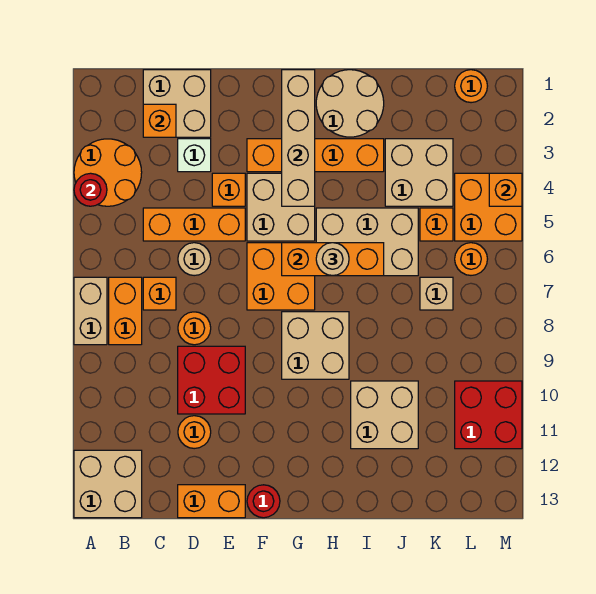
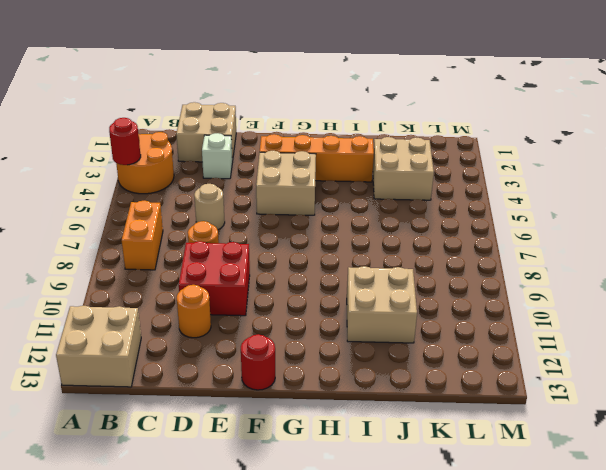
none -> tan brick A7:A8 level 1
none -> orange brick C5:E5 level 1
none -> orange brick C7 level 1
none -> orange brick D13:E13 level 1

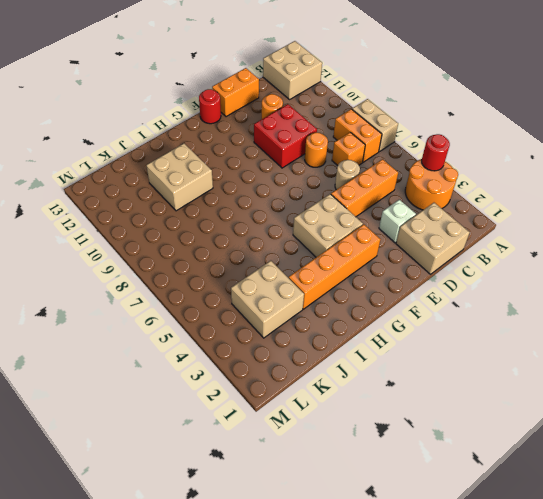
none -> orange brick E4 level 1
none -> orange brick F6:G7 level 1
none -> tan brick G8:H9 level 1
none -> tan round brick H1:I2 level 1

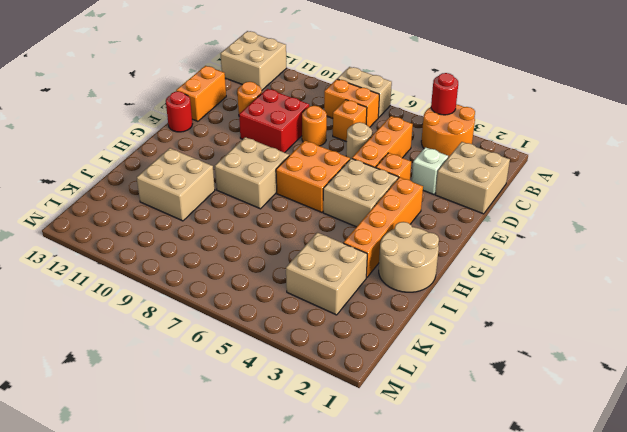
none -> tan brick H5:J6 level 1
none -> orange brick K5 level 1
none -> tan brick K7 level 1
none -> orange round brick L1 level 1

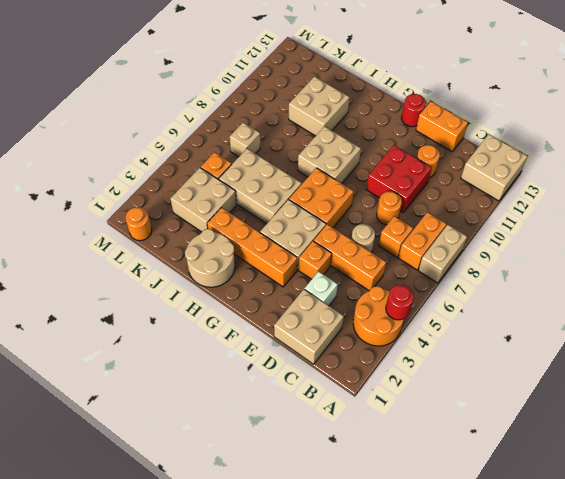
none -> orange brick L4:M5 level 1
none -> orange round brick L6 level 1
none -> red brick L10:M11 level 1
none -> orange brick C2 level 2

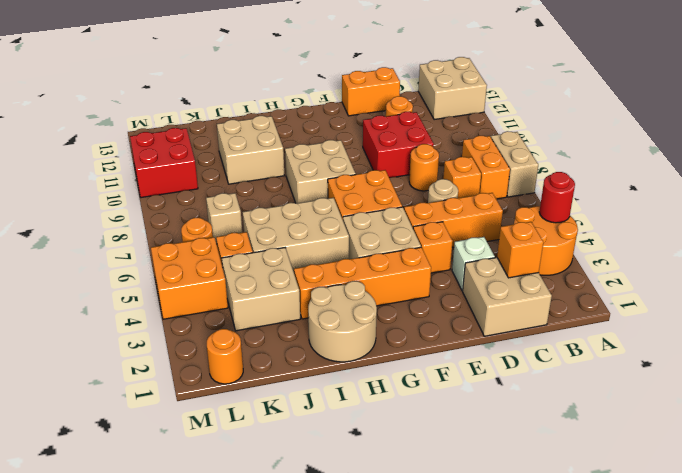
none -> red round brick F13 level 1
none -> tan brick G1:G4 level 2
none -> orange brick G6:I6 level 2
none -> orange brick M4 level 2

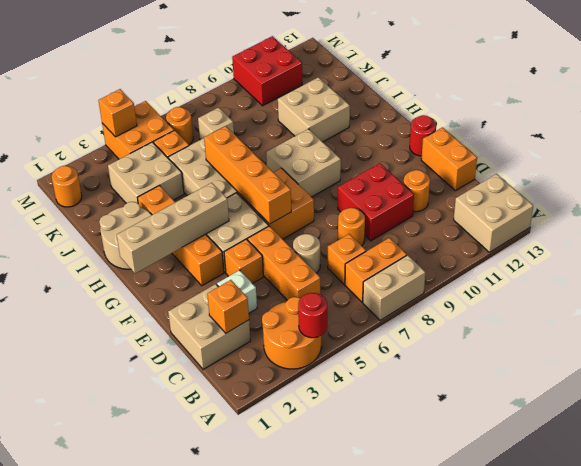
orange brick F6:I6 level 2 -> orange brick G6:I6 level 2
none -> tan round brick H6 level 3

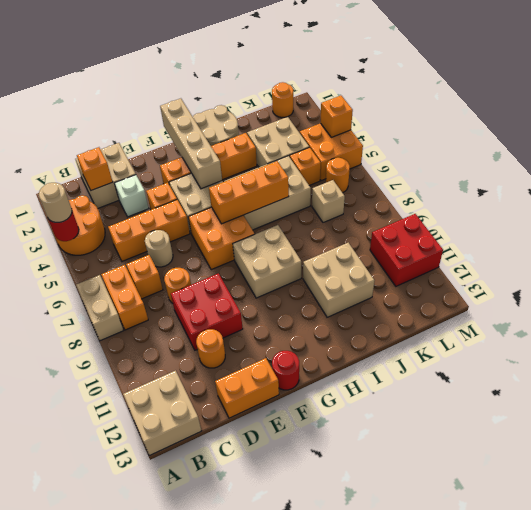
tan round brick A4 level 3 -> tan round brick H6 level 3

